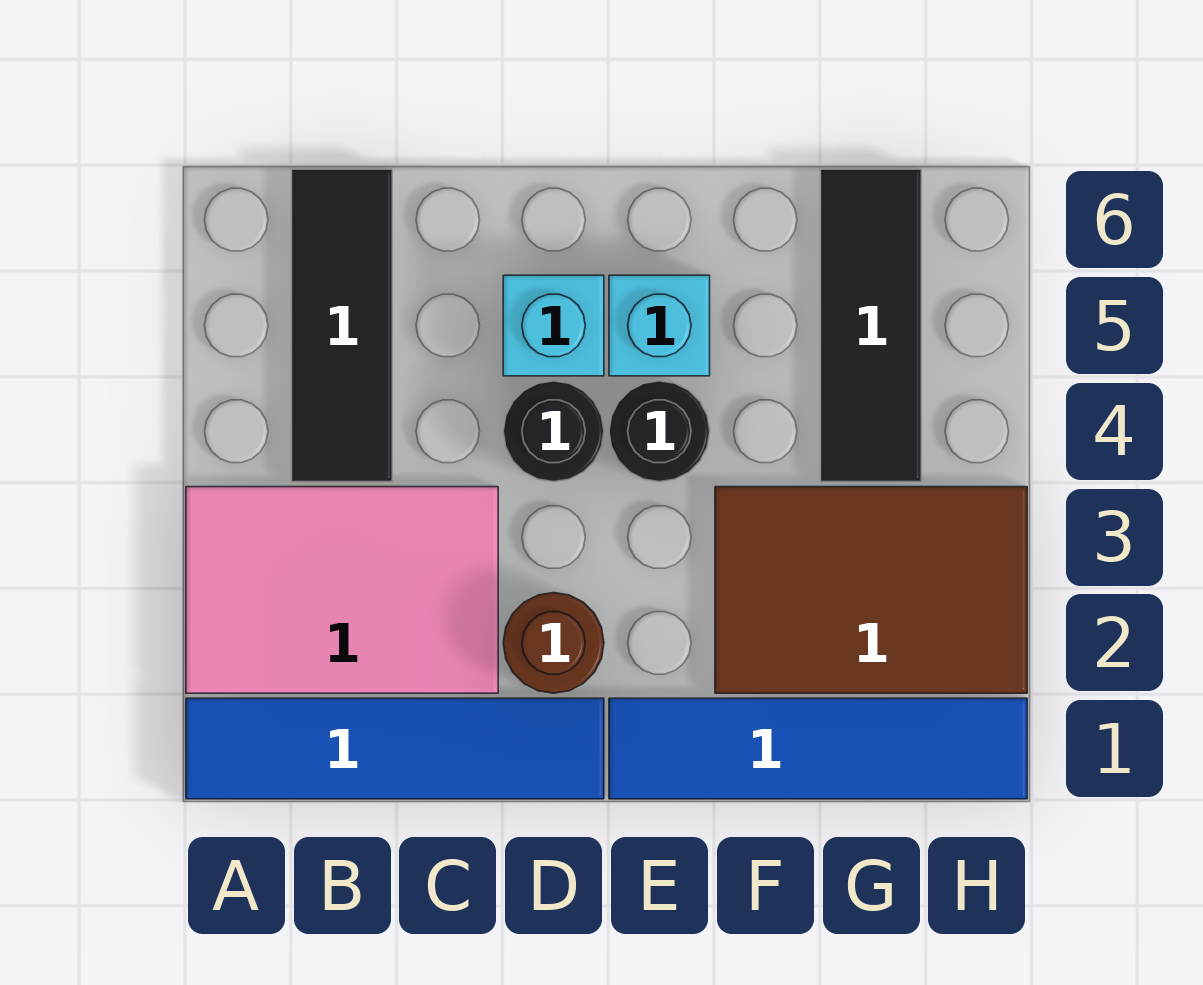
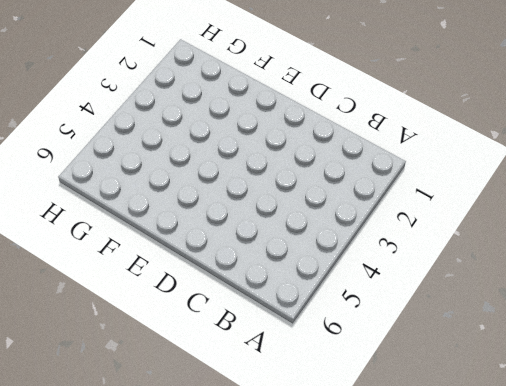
none -> blue tile A1:D1 level 1
none -> pink tile A2:C3 level 1

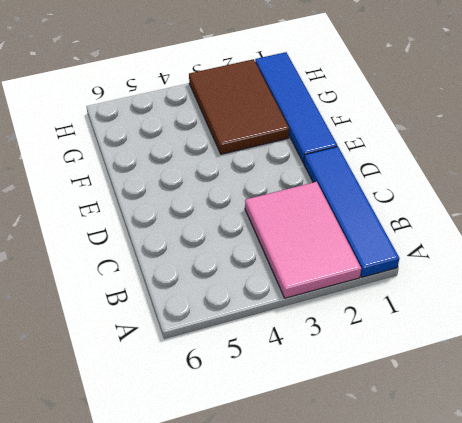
none -> black tile B4:B6 level 1
none -> brown round brick D2 level 1

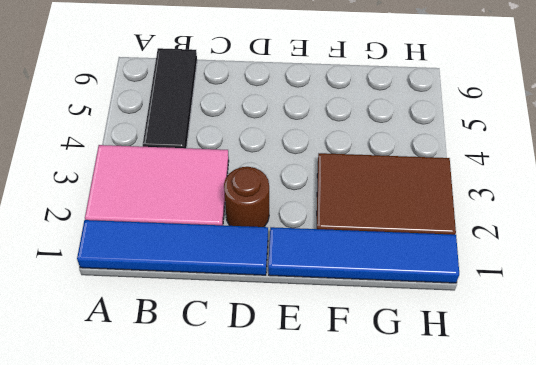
none -> black round brick D4 level 1
none -> cyan brick D5 level 1

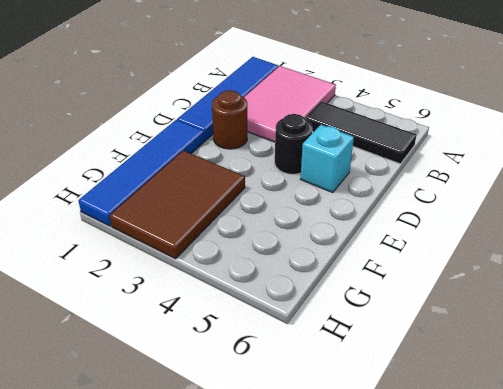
none -> black round brick E4 level 1
none -> cyan brick E5 level 1

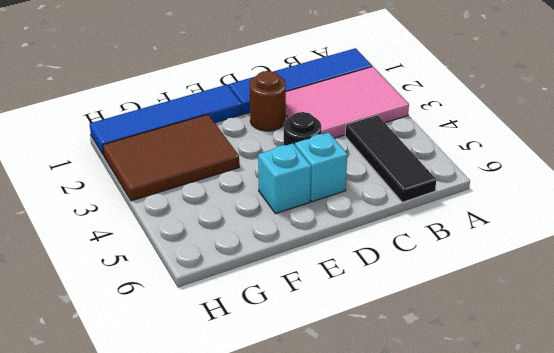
none -> black round brick E4 level 1
none -> black tile G4:G6 level 1

